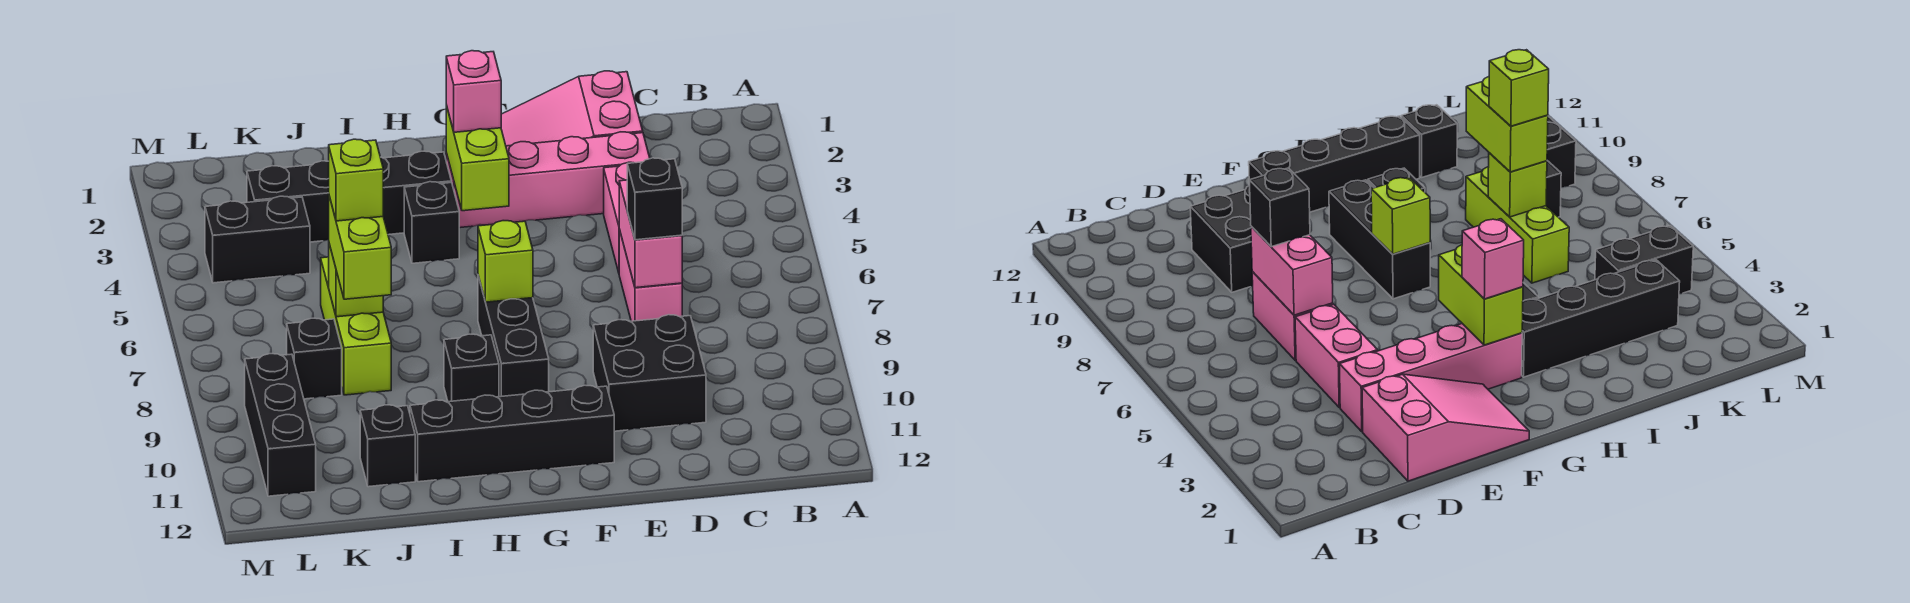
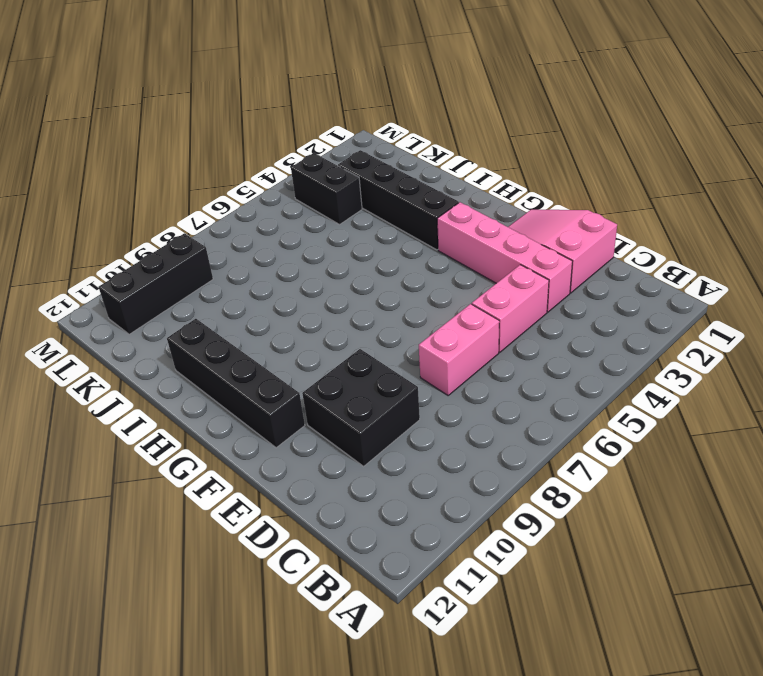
none -> black brick G7:G9 level 1
none -> black brick H4 level 1
none -> black brick H9 level 1

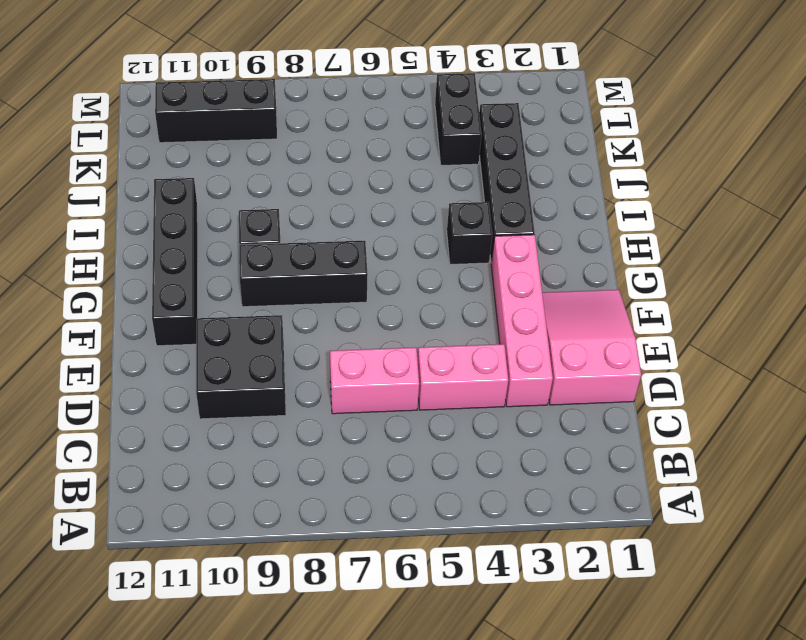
none -> lime brick J6:J8 level 1
none -> black brick J11 level 1
none -> black brick K8 level 1

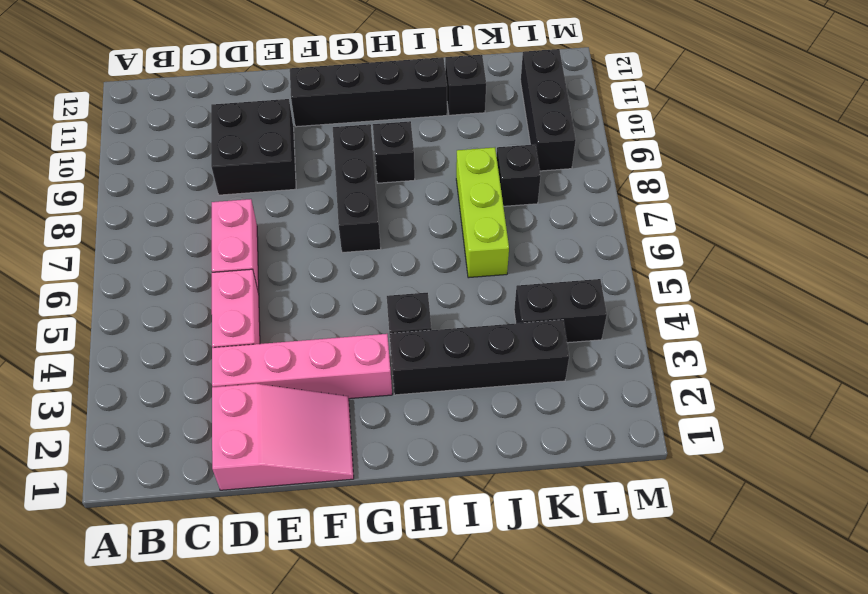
none -> pink brick D6:D7 level 2
none -> lime brick G3:G4 level 2
none -> lime brick G7 level 2

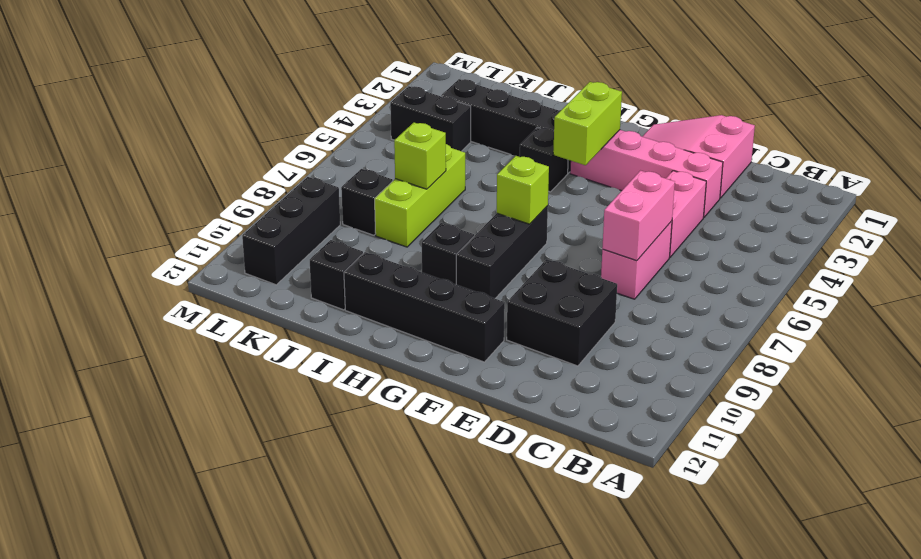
none -> black brick D7 level 3
none -> pink brick G3 level 3
none -> lime brick J7:J8 level 3

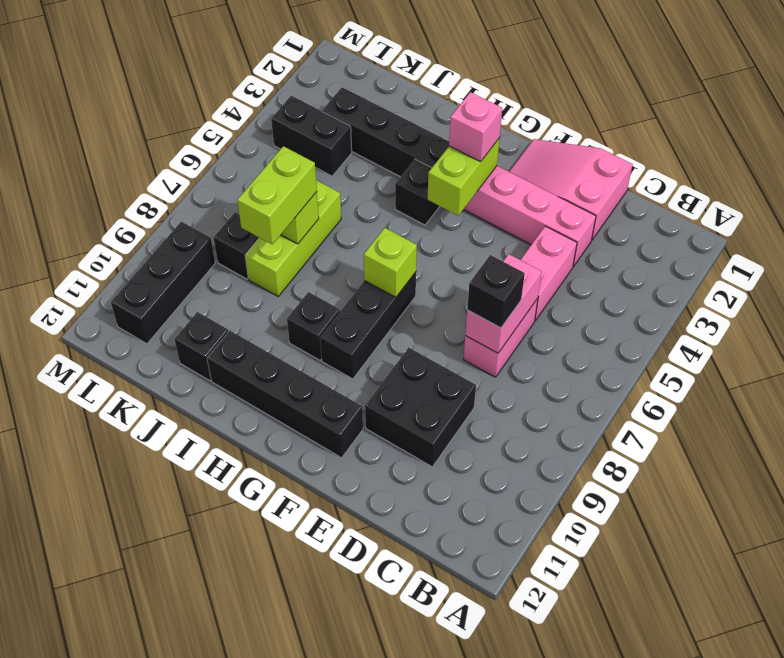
none -> lime brick J7 level 4

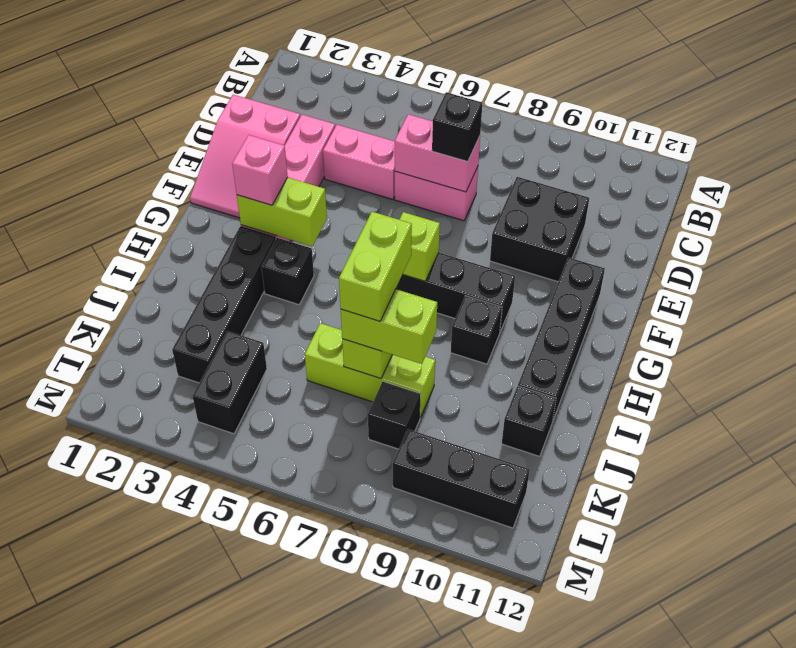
lime brick I7:J7 level 4 -> lime brick J7 level 4

